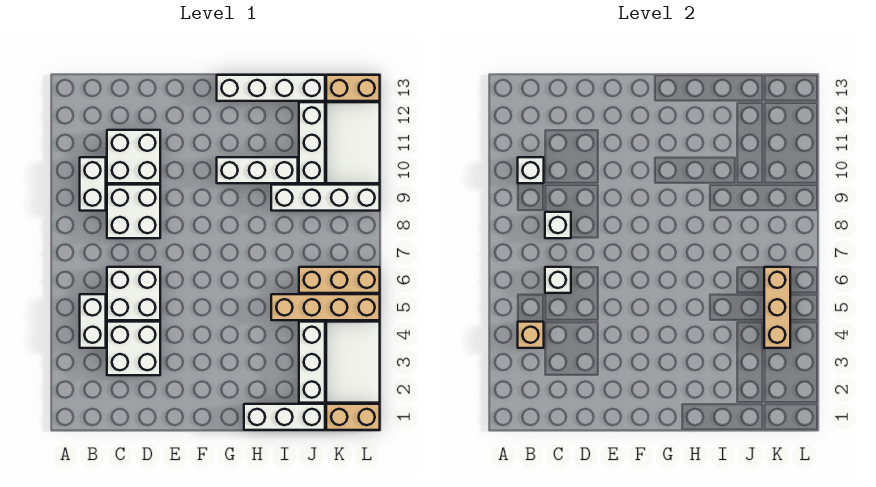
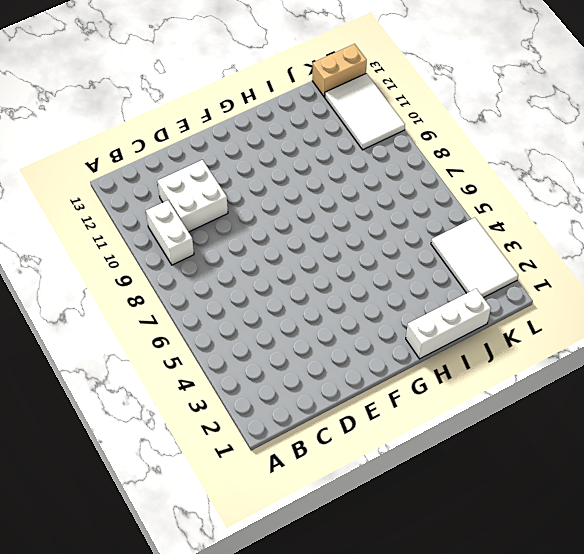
none -> white brick B4:B5 level 1
none -> white brick C3:D4 level 1
none -> white brick C5:D6 level 1

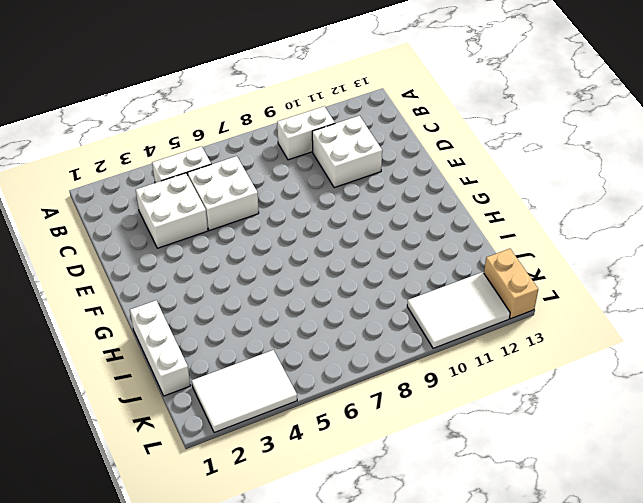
none -> white brick C8:D9 level 1
none -> white brick G10:I10 level 1
none -> white brick G13:J13 level 1

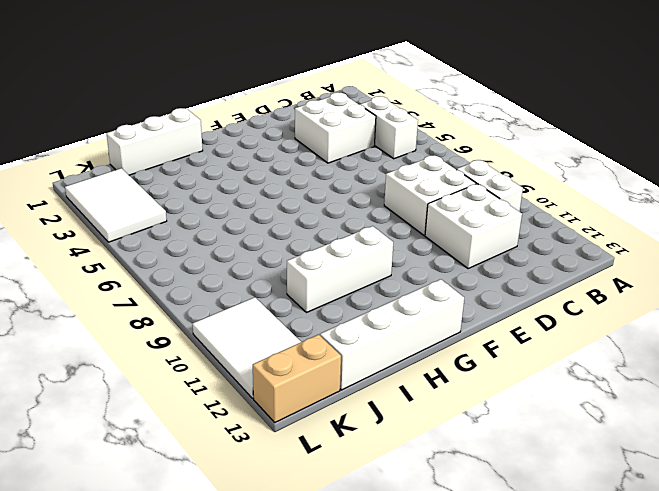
none -> white brick C5:D6 level 1
none -> tan brick I5:L5 level 1
none -> white brick I9:L9 level 1

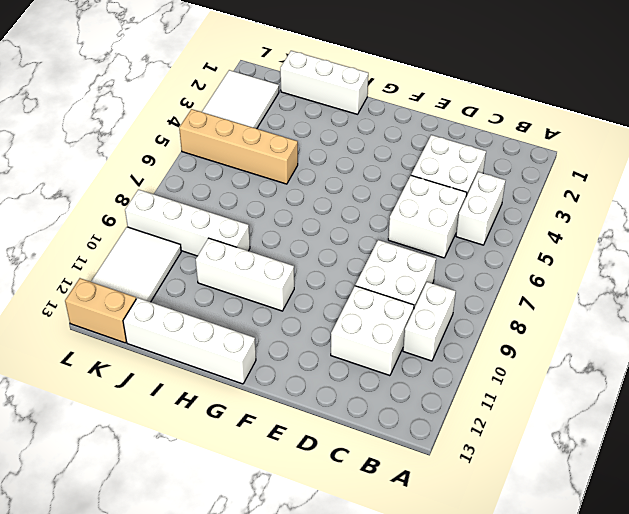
none -> white brick J2:J4 level 1
none -> tan brick J6:L6 level 1
none -> white brick J10:J12 level 1

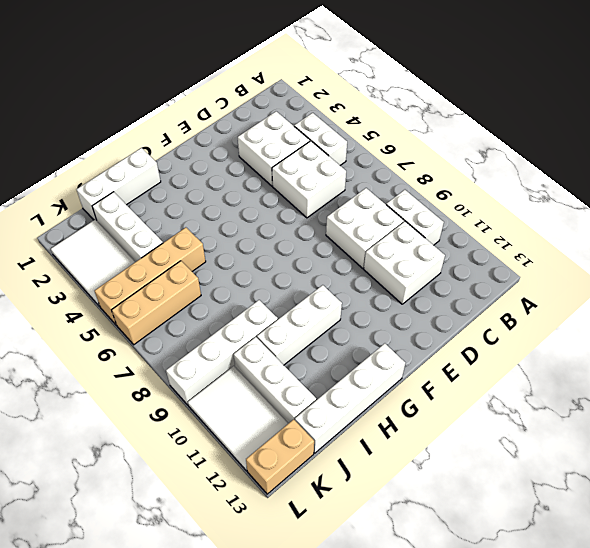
none -> tan brick K1:L1 level 1
none -> tan brick B4 level 2
none -> white brick B10 level 2

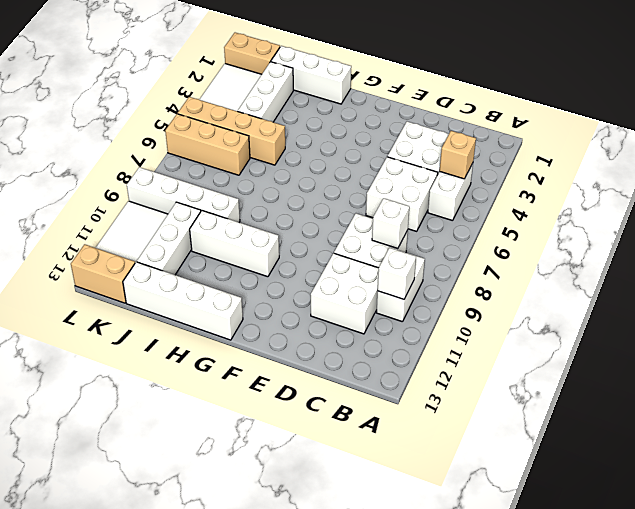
none -> white brick C6 level 2
none -> tan brick K4:K6 level 2

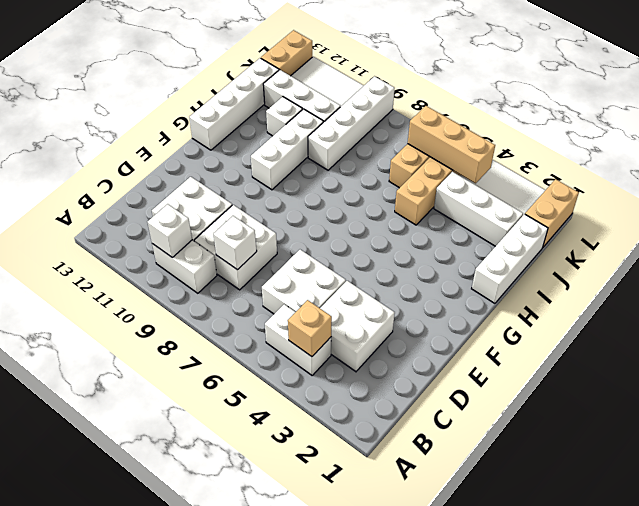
white brick I11 level 1 -> white brick C6 level 2

